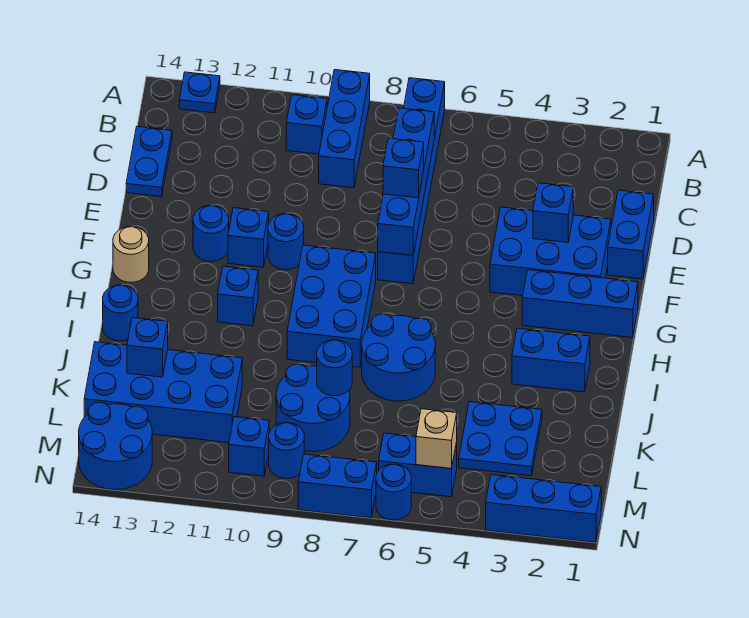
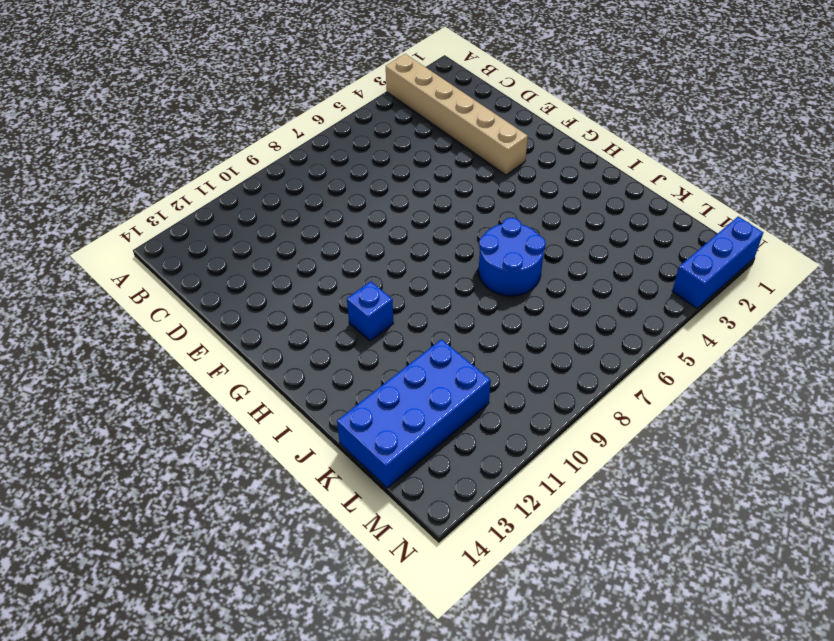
tan brick A3:F3 level 1 -> blue brick E2:F4 level 1
none -> blue brick A7:F7 level 1
none -> blue brick A9:C9 level 1
none -> blue plate A13 level 1
none -> blue brick B10 level 1

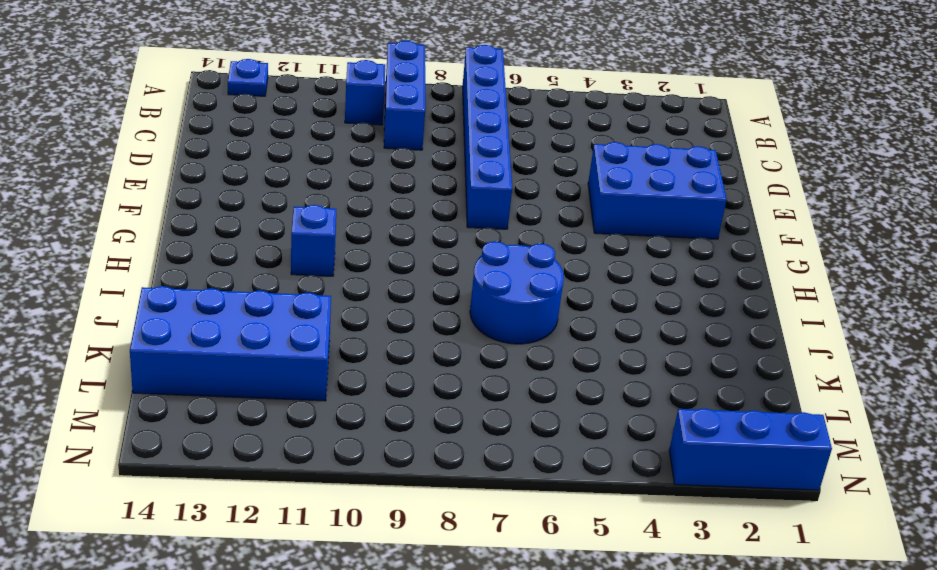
none -> blue plate C14:D14 level 1
none -> blue brick D1:E1 level 1
none -> blue round brick F10 level 1
none -> blue brick F11 level 1

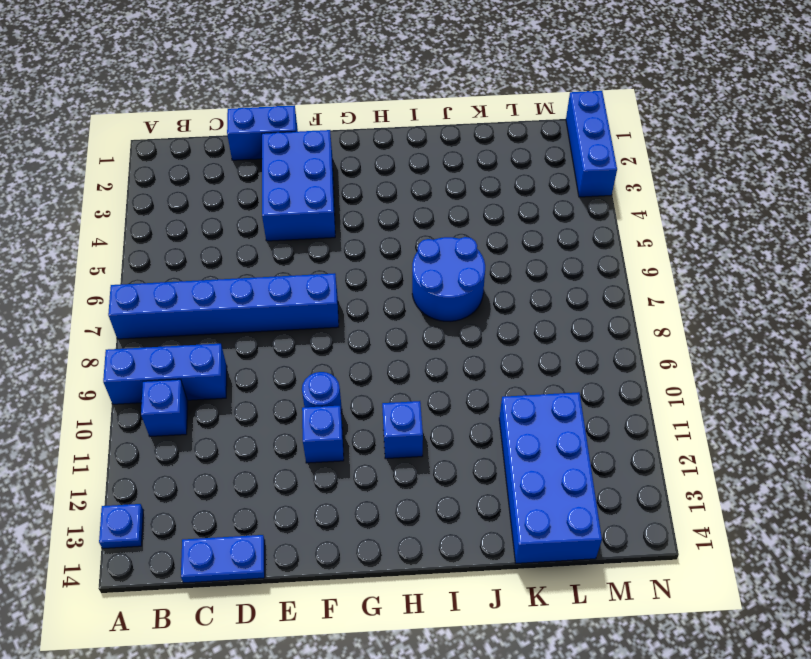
none -> blue round brick F12 level 1
none -> blue brick G1:G3 level 1
none -> blue brick G8:I9 level 1
none -> tan round brick G14 level 1

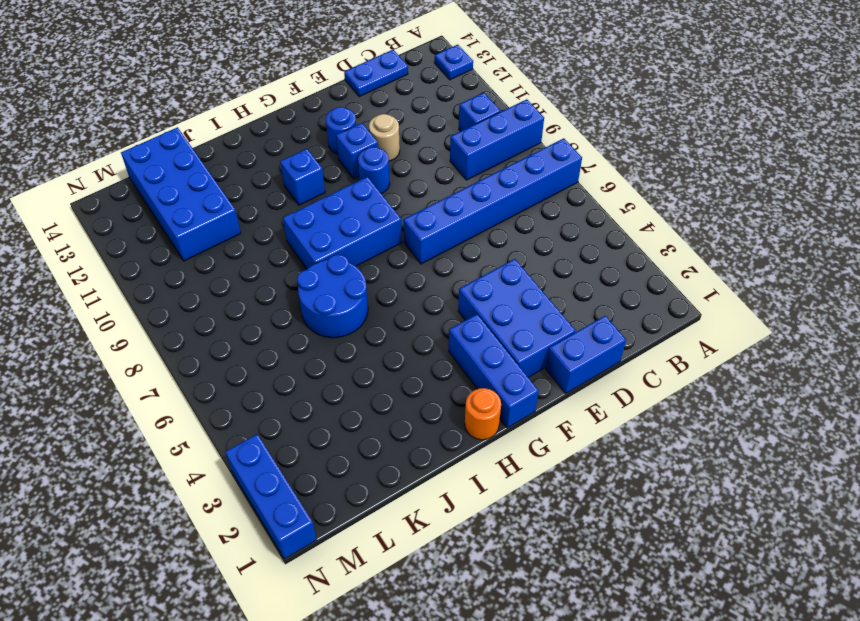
tan round brick E11 level 1 -> tan round brick G14 level 1
orange round brick H1 level 1 -> none
none -> blue brick I2:I3 level 1
none -> blue round brick I14 level 1
none -> blue plate K3:L4 level 1
none -> blue round brick K8:L9 level 1

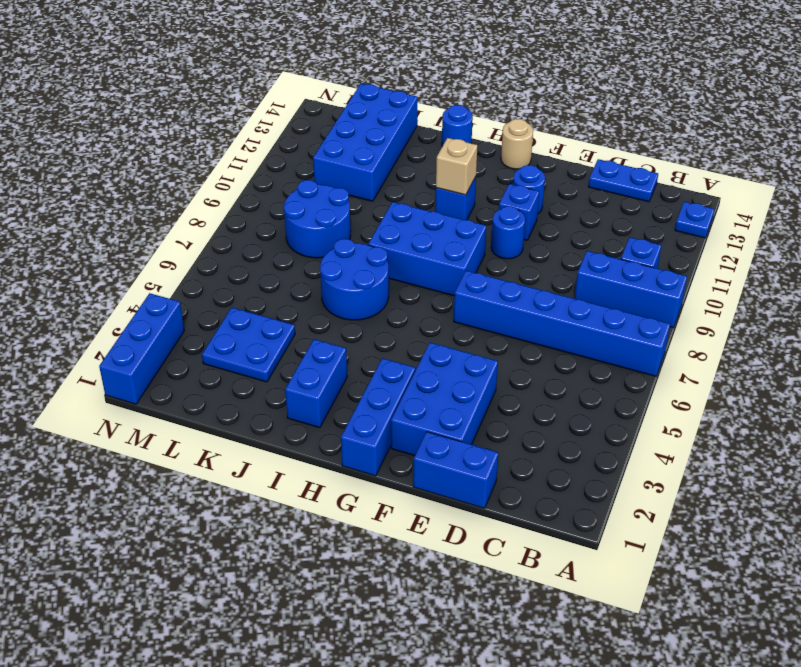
tan brick H11 level 2 -> tan brick M5 level 2
none -> blue brick M5:M6 level 1
none -> blue round brick M9 level 1
none -> blue brick M10 level 1
none -> blue round brick M13:N14 level 1

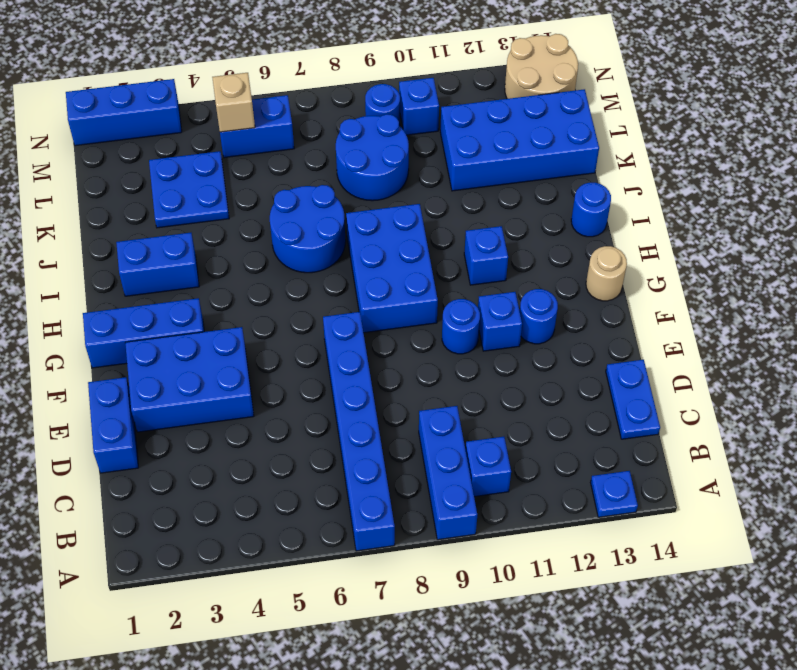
tan round brick M13:N14 level 1 -> blue round brick M13:N14 level 1
none -> blue round brick N6 level 1
none -> blue brick N7:N8 level 1
none -> blue brick C7:F7 level 2
none -> blue brick E3 level 2

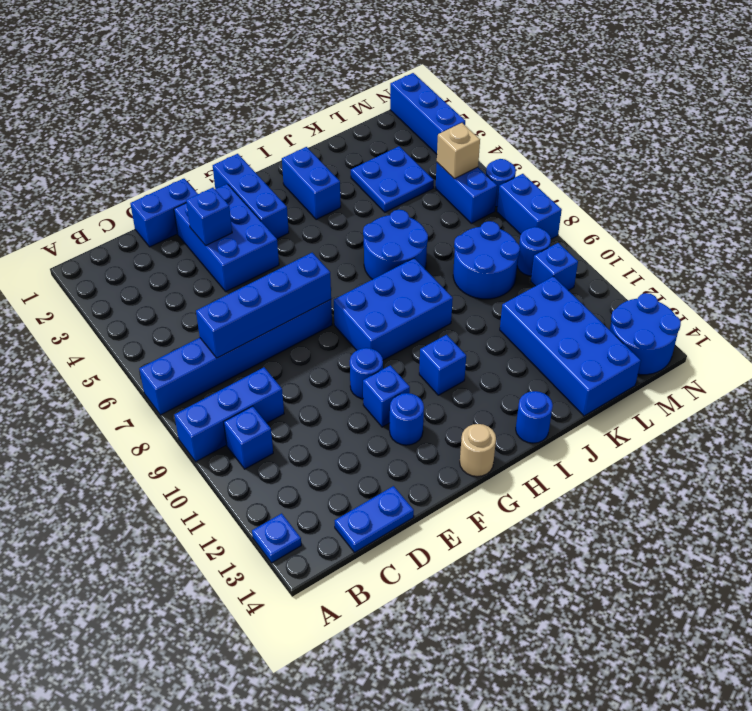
none -> blue round brick K8 level 2
none -> blue brick K13 level 2
none -> blue brick E7 level 3

